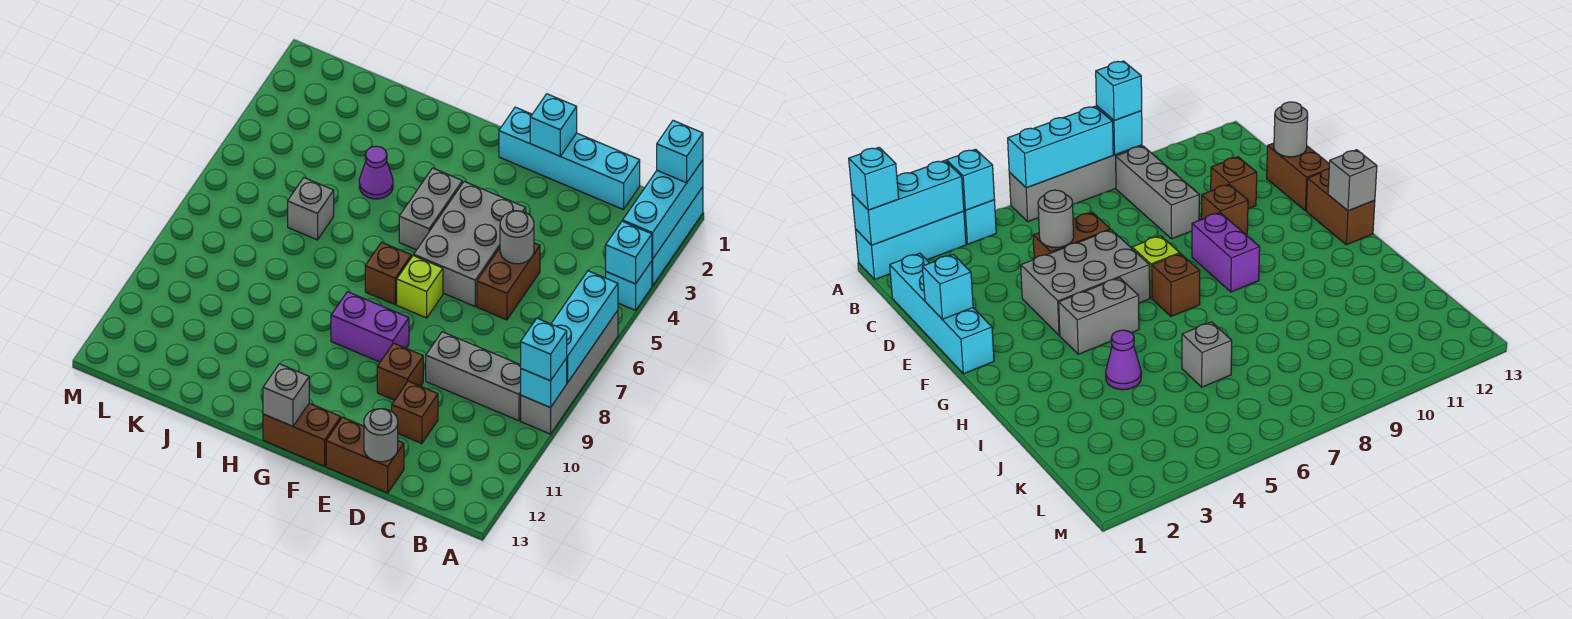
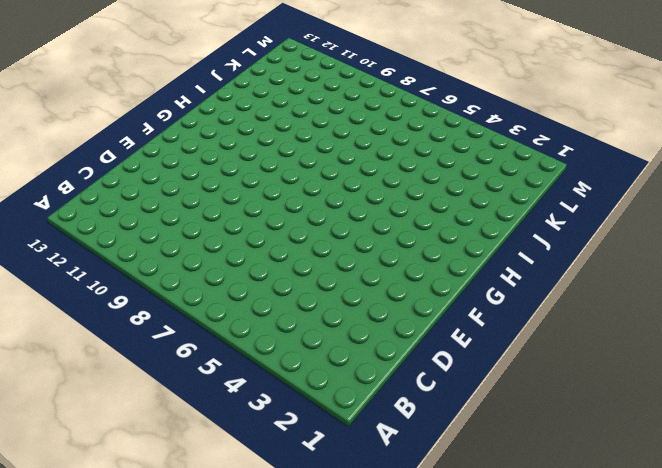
none -> cyan brick A1:A3 level 1
none -> cyan brick A4 level 1
none -> grey brick A6:A9 level 1

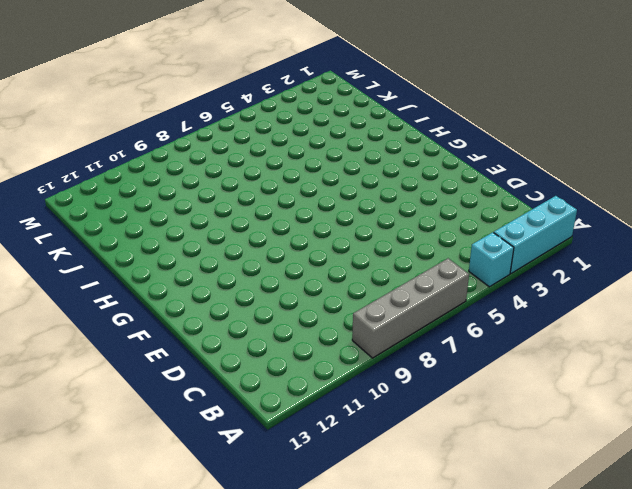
none -> grey brick B9:D9 level 1
none -> cyan brick C1:F1 level 1
none -> brown brick D5:D6 level 1

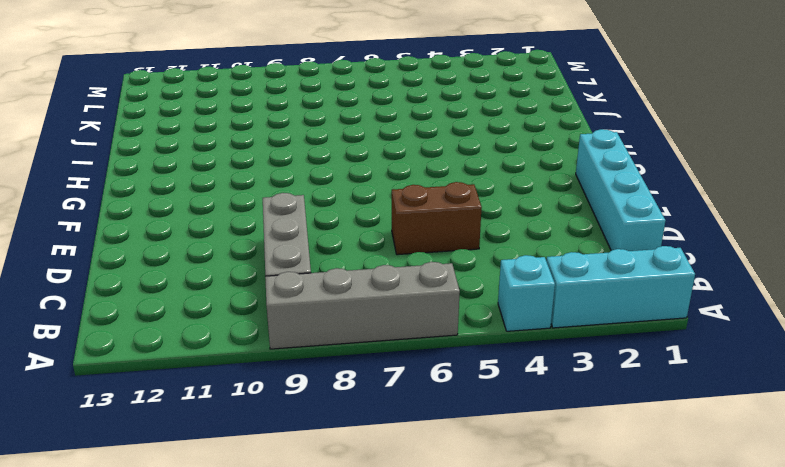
none -> brown brick D11 level 1
none -> brown brick D13:E13 level 1
none -> grey brick E4:F6 level 1

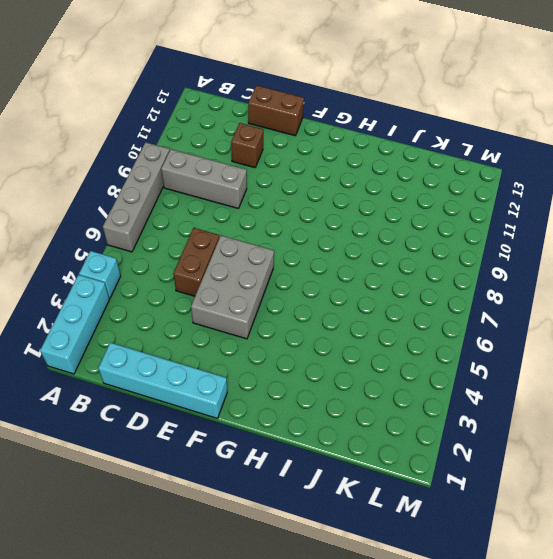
none -> brown brick E10 level 1
none -> lime brick F7 level 1
none -> purple brick F9:G9 level 1

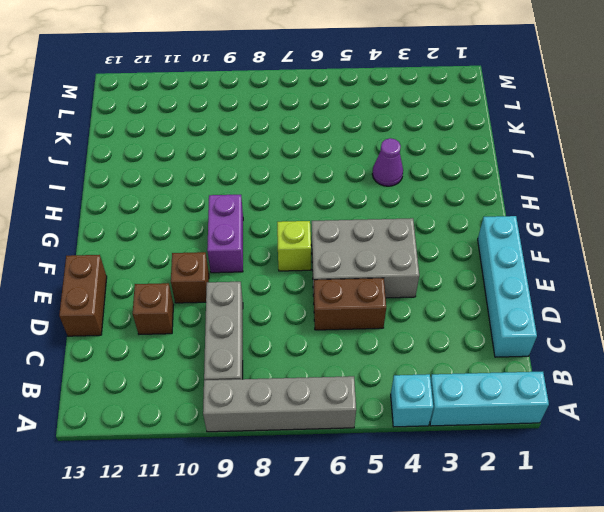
none -> brown brick F13:G13 level 1
none -> grey brick G4:G5 level 1
none -> brown brick G7 level 1

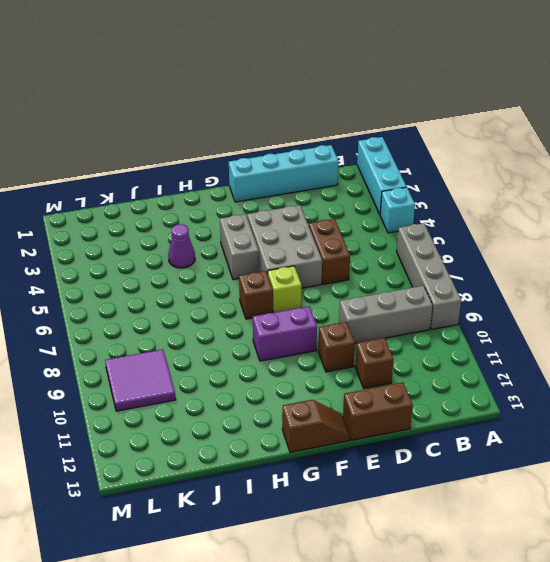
brown slope F13:G13 level 1 top G -> brown brick F13:G13 level 1
purple tile K9:L10 level 1 -> none
none -> grey brick J6 level 1
none -> cyan brick A1:A3 level 2
none -> cyan brick A4 level 2

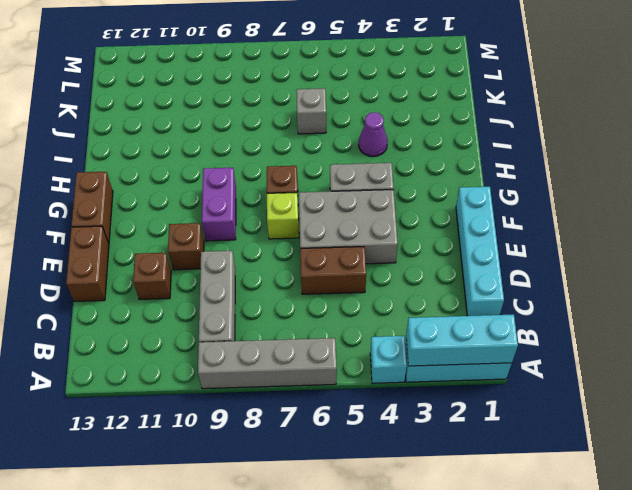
none -> cyan brick A4 level 2
none -> cyan brick A6:A8 level 2
none -> cyan brick A9 level 2

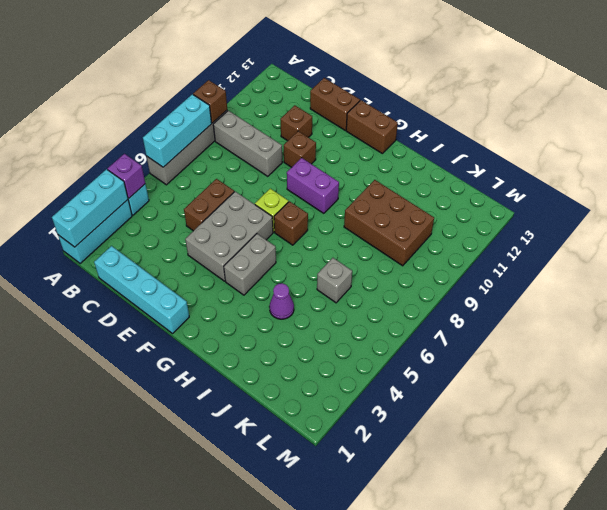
purple brick A4 level 2 -> cyan brick A4 level 2
brown brick A9 level 2 -> cyan brick A9 level 2
brown brick I9:K10 level 1 -> none
none -> grey round brick D5 level 2
none -> grey round brick D13 level 2
none -> cyan brick E1 level 2

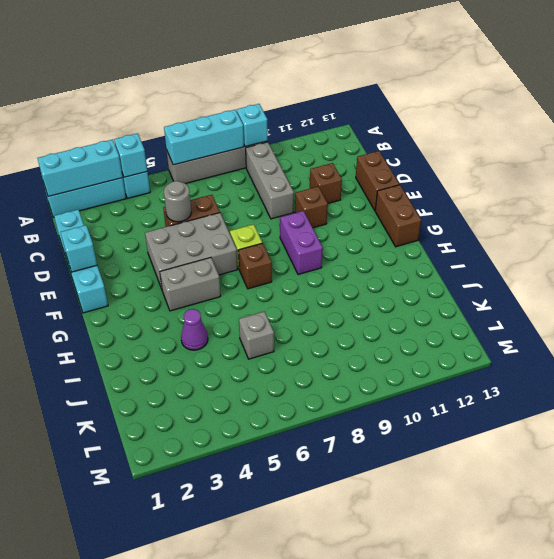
none -> grey round brick D13 level 2
none -> grey brick G13 level 2
none -> cyan brick A1 level 3

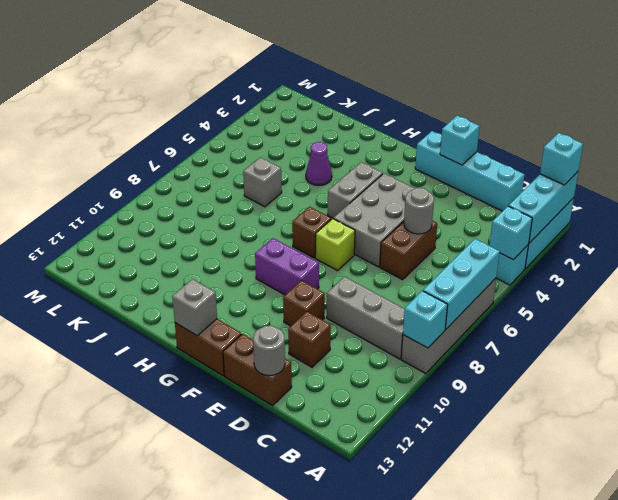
none -> cyan brick A9 level 3

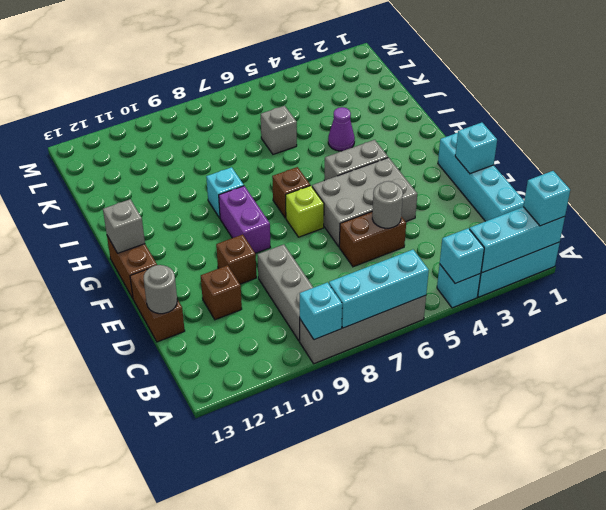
cyan brick H9 level 1 -> cyan brick A9 level 3

